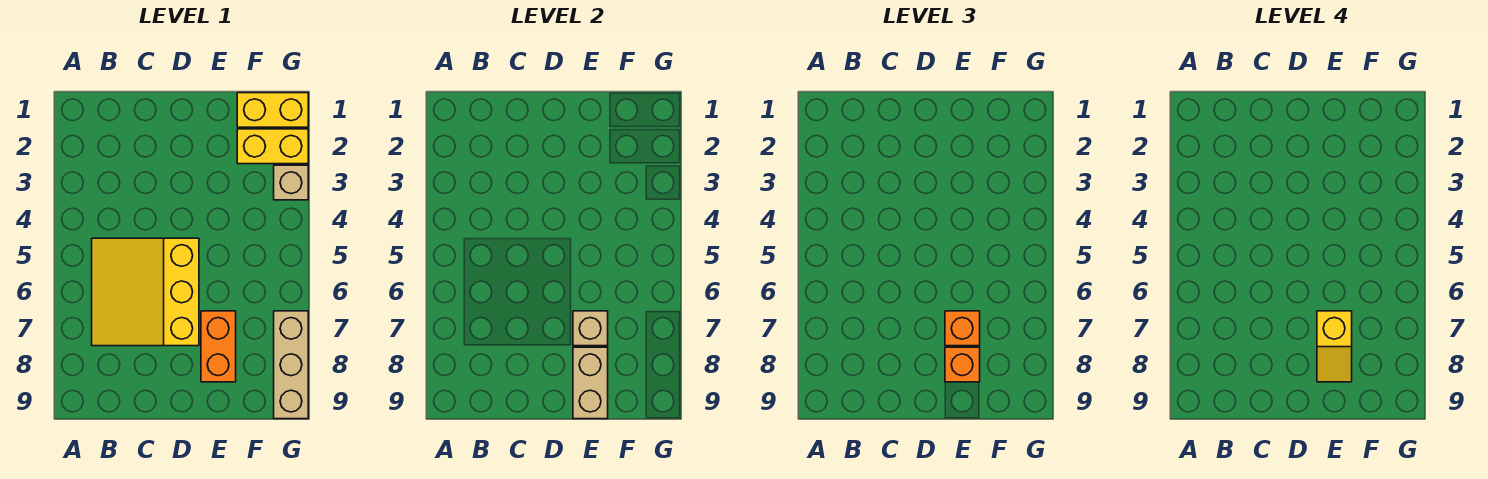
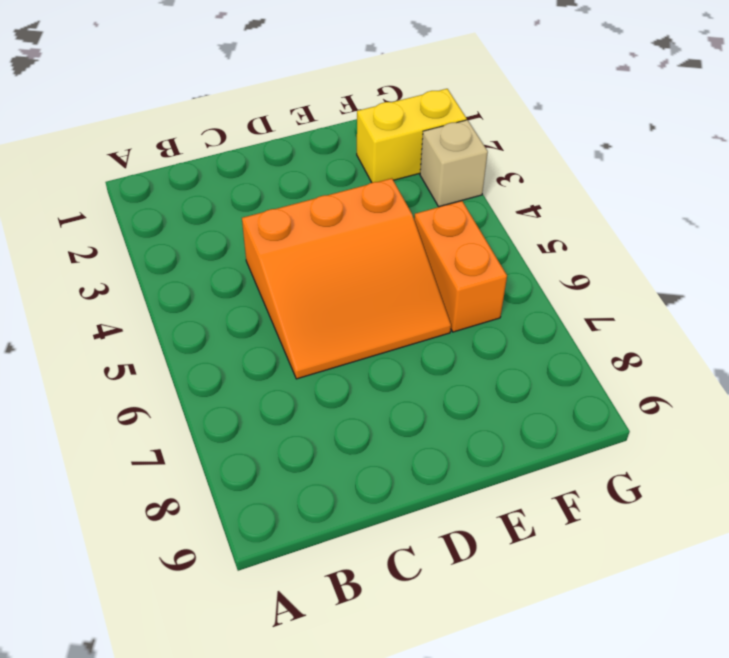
orange slope C4:E6 level 1 top 4 -> yellow slope B5:D7 level 1 top D
orange brick F5:F6 level 1 -> orange brick E7:E8 level 1
none -> yellow brick F1:G1 level 1
none -> tan brick G7:G9 level 1

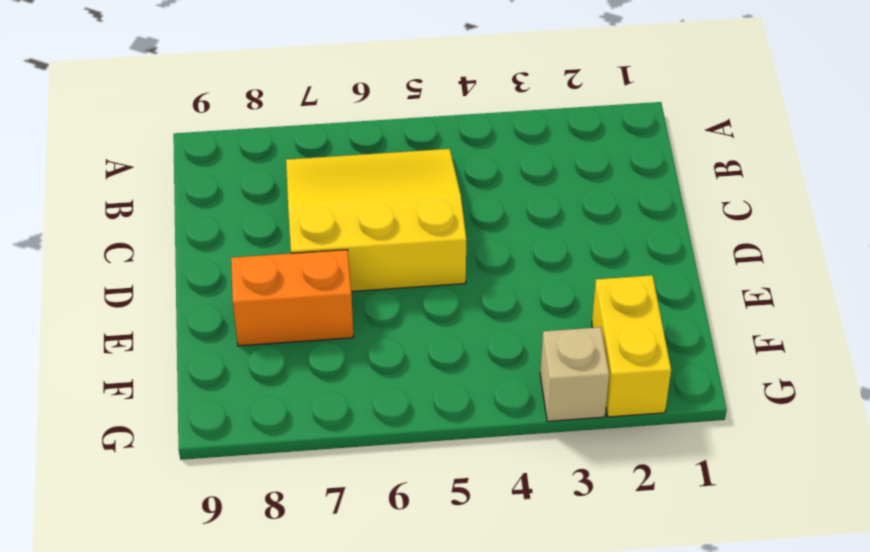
none -> yellow brick F1:G1 level 1
none -> tan brick G7:G9 level 1

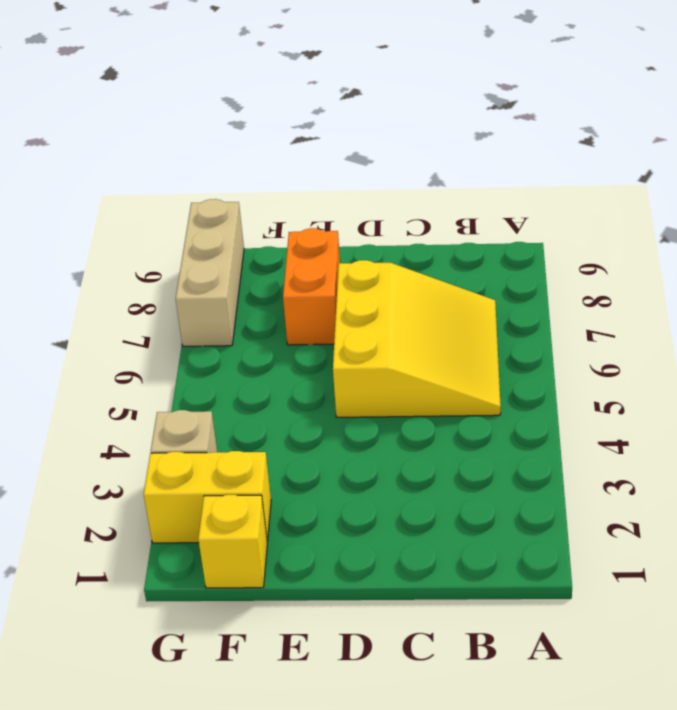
yellow brick F1 level 1 -> yellow brick F1:G1 level 1
none -> tan brick E7 level 2
none -> tan brick E8:E9 level 2

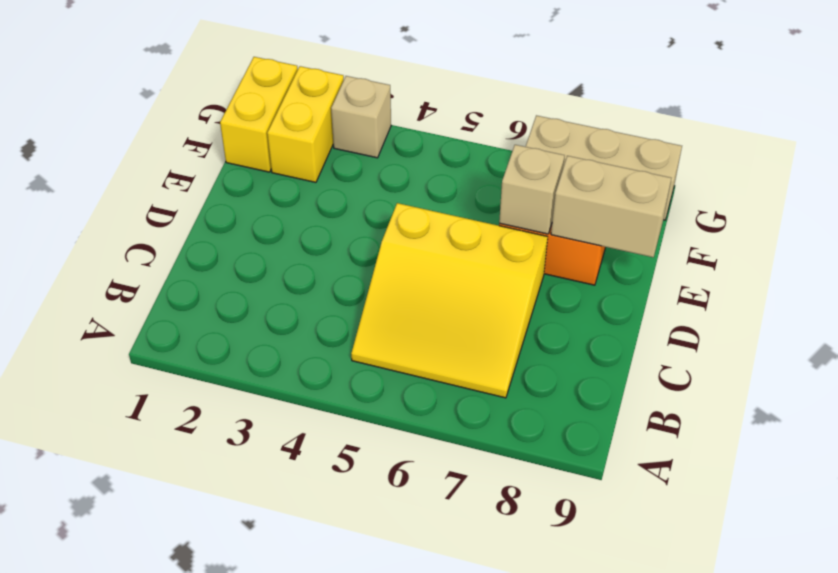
none -> orange brick E7 level 3
none -> orange brick E8 level 3

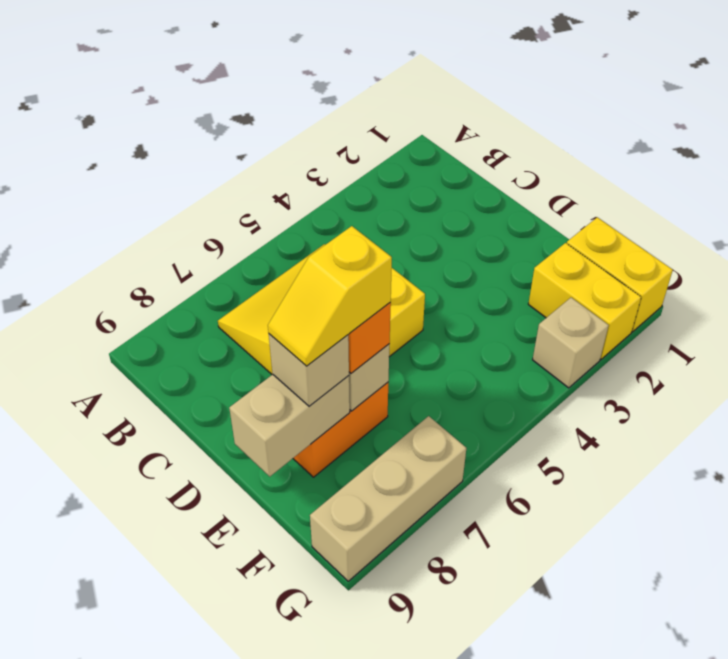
tan brick E8 level 3 -> orange brick E8 level 3

